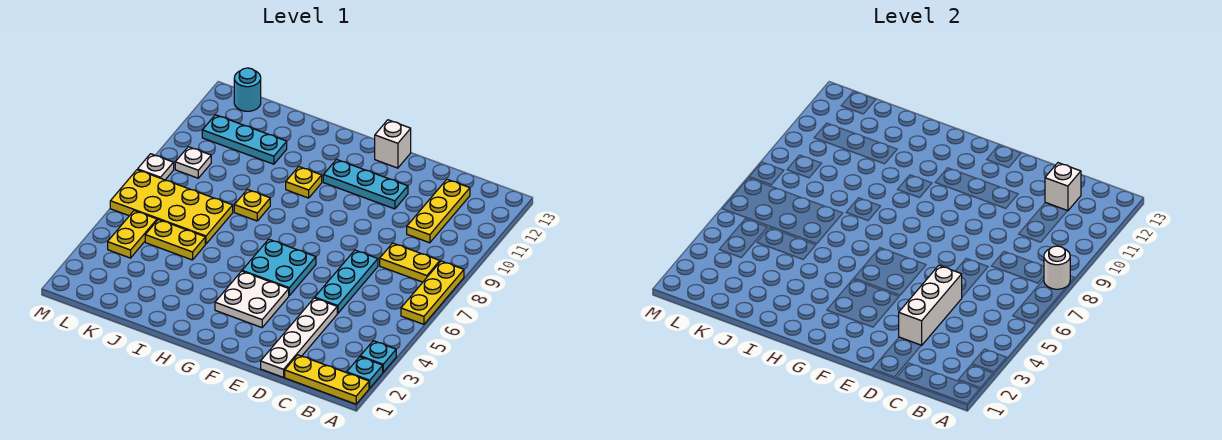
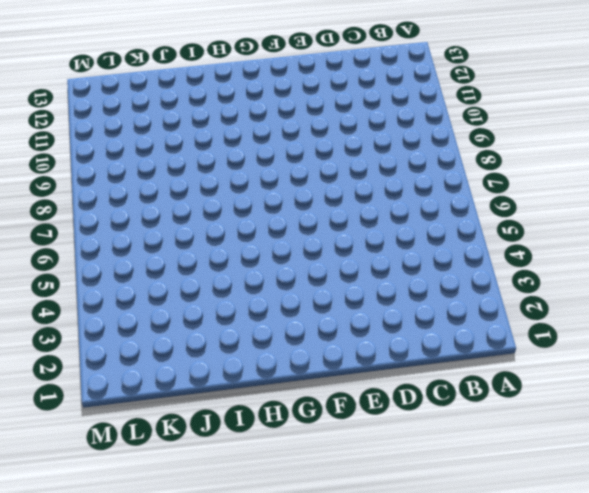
none -> yellow plate A1:C1 level 1
none -> cyan plate A2 level 1
none -> cyan plate A3 level 1

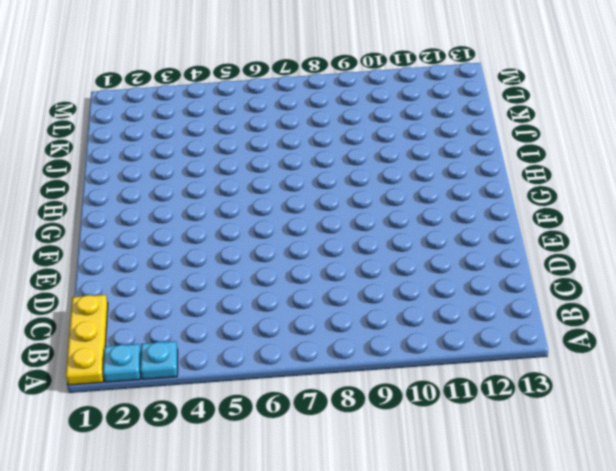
none -> yellow plate A6:A8 level 1
none -> yellow plate B8:C8 level 1
none -> yellow plate C10:C12 level 1

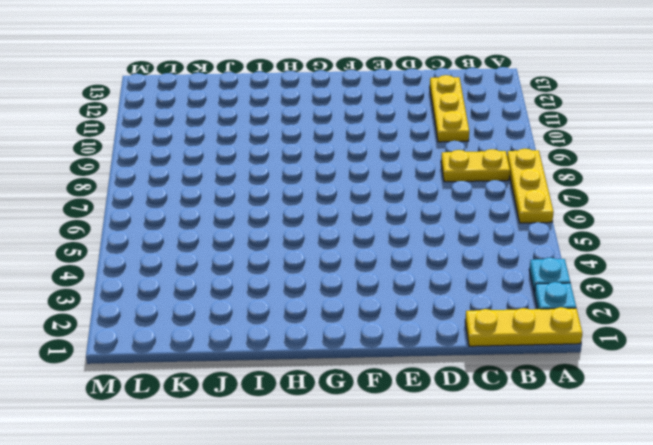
none -> white plate D1:D4 level 1
none -> cyan plate D5:D7 level 1
none -> cyan plate E11:G11 level 1

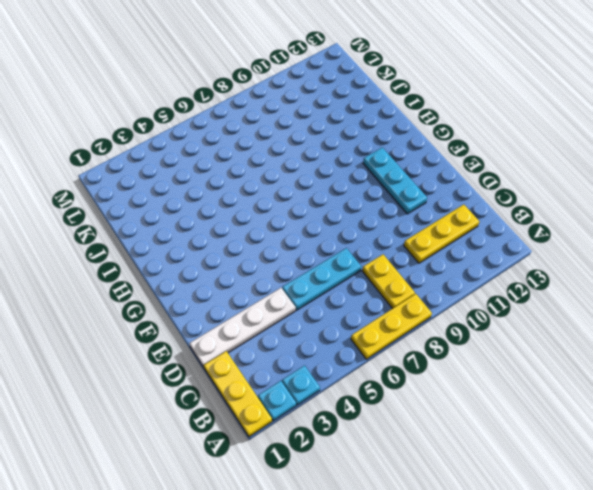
none -> white plate F3:G4 level 1
none -> cyan plate F5:G6 level 1
none -> white brick F13 level 1

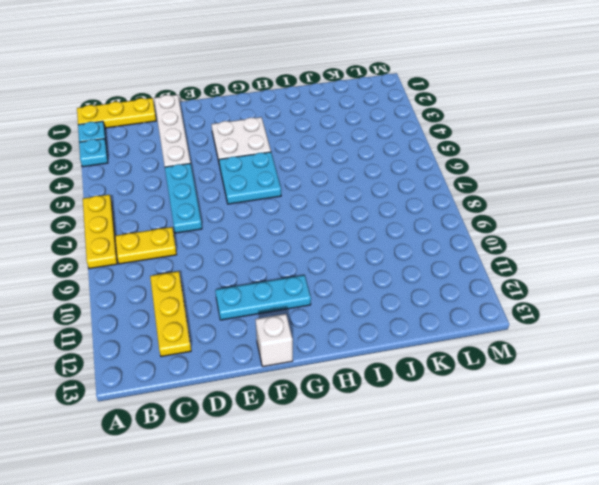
none -> yellow plate H10 level 1
none -> yellow plate I8 level 1
none -> yellow plate J5:K5 level 1

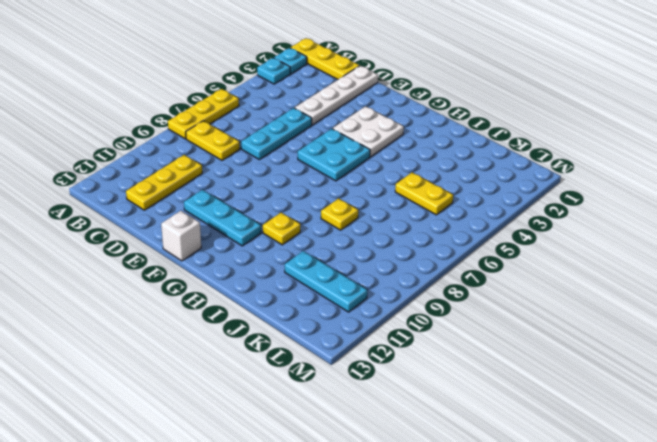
none -> yellow plate J6:M7 level 1
none -> yellow plate L4:L5 level 1
none -> white plate L9 level 1

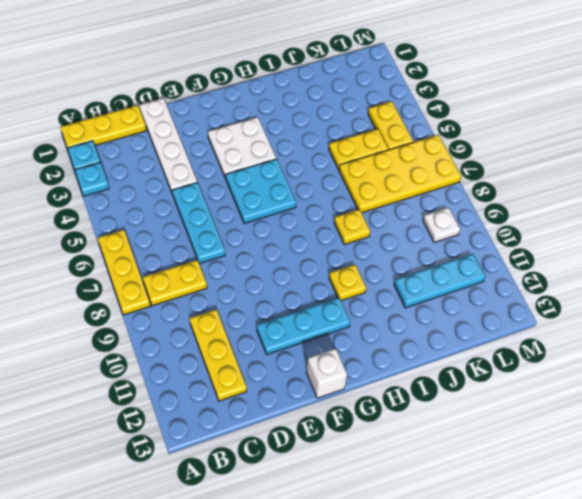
none -> cyan round brick L13 level 1
none -> white plate M8 level 1
none -> white round brick A8 level 2

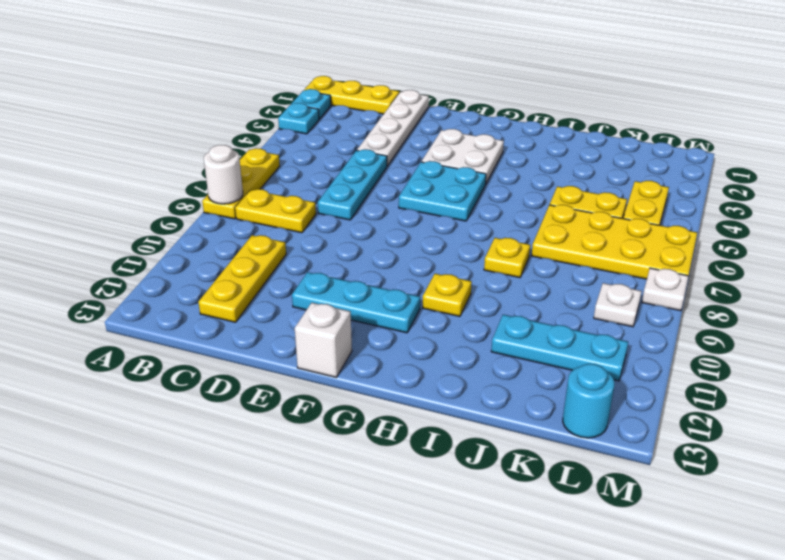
none -> white brick C12 level 2
none -> white brick D3:D5 level 2

